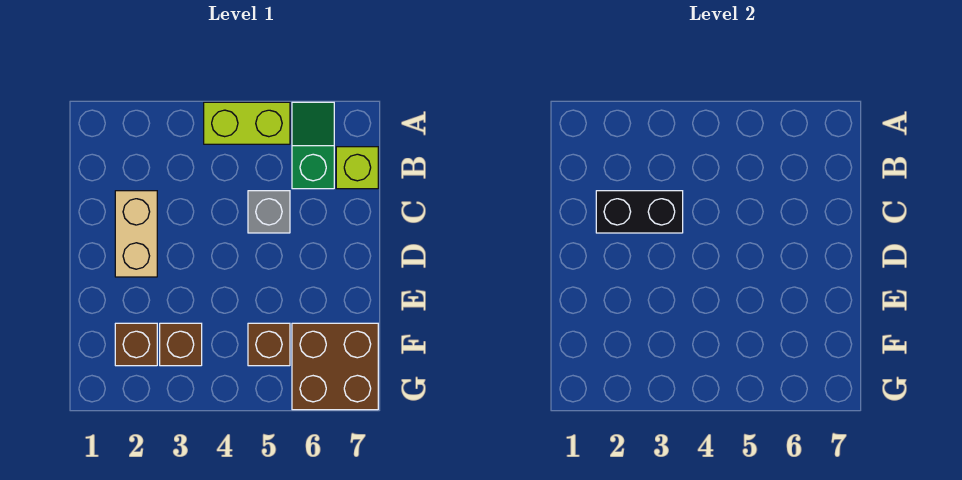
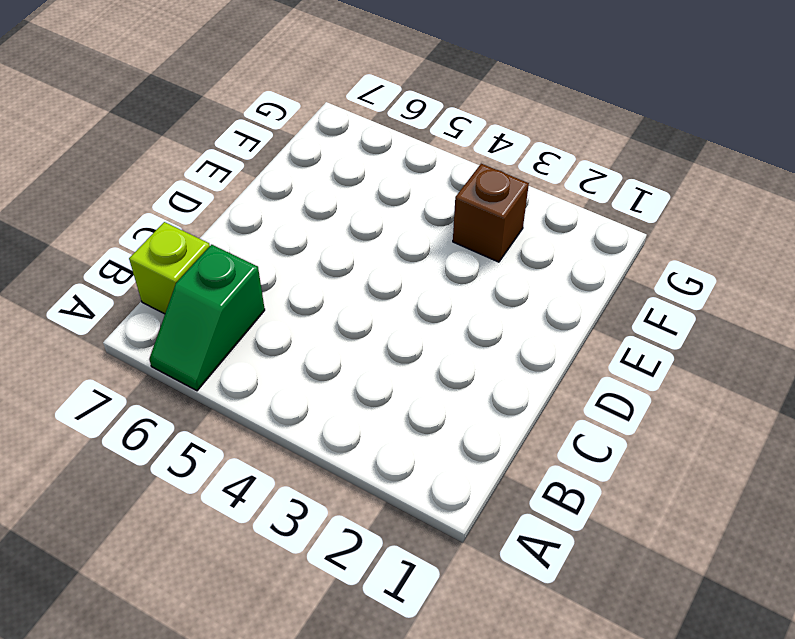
none -> lime brick A4:A5 level 1
none -> tan brick C2:D2 level 1

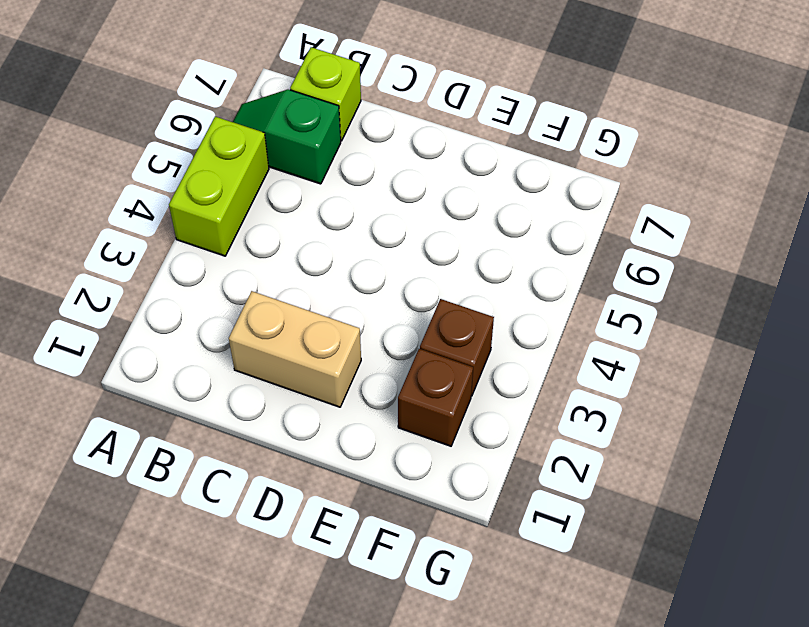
none -> grey brick C5 level 1
none -> brown brick F5 level 1

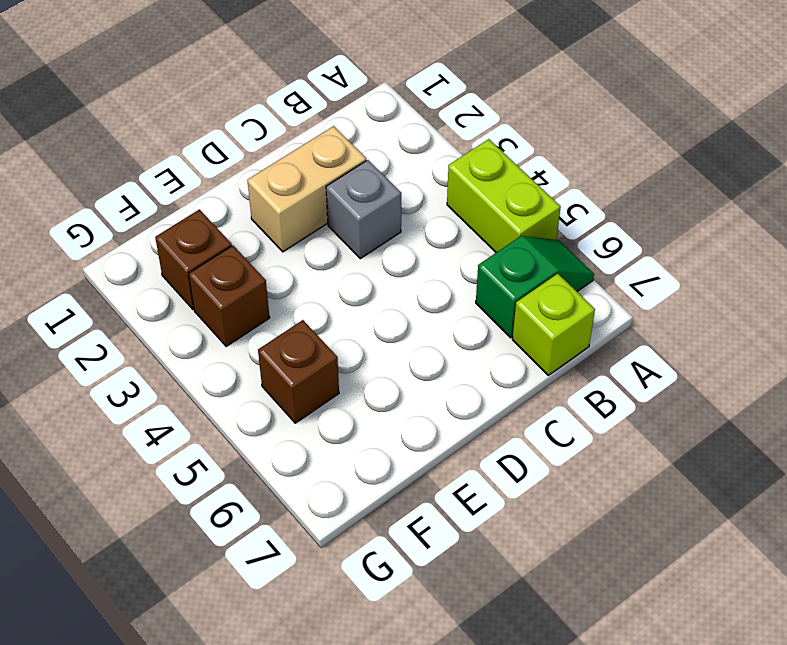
grey brick C3 level 1 -> grey brick C5 level 1
none -> brown brick F6:G7 level 1
none -> black brick C2:C3 level 2

